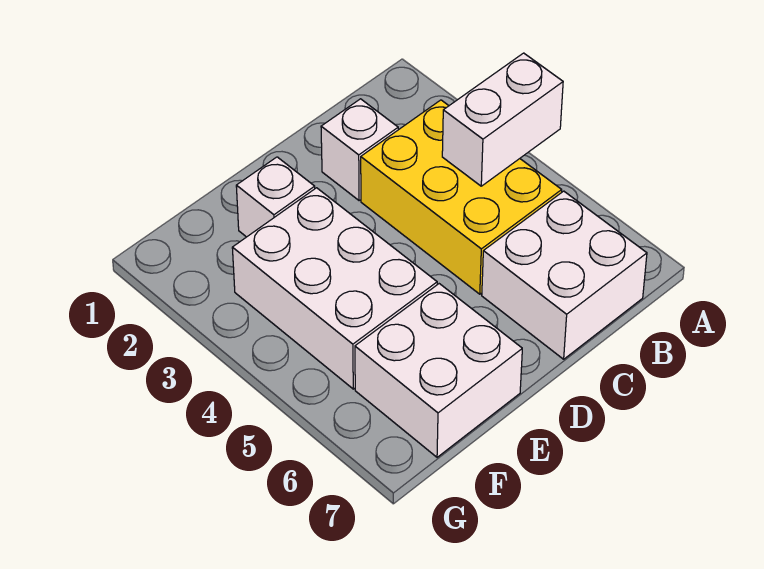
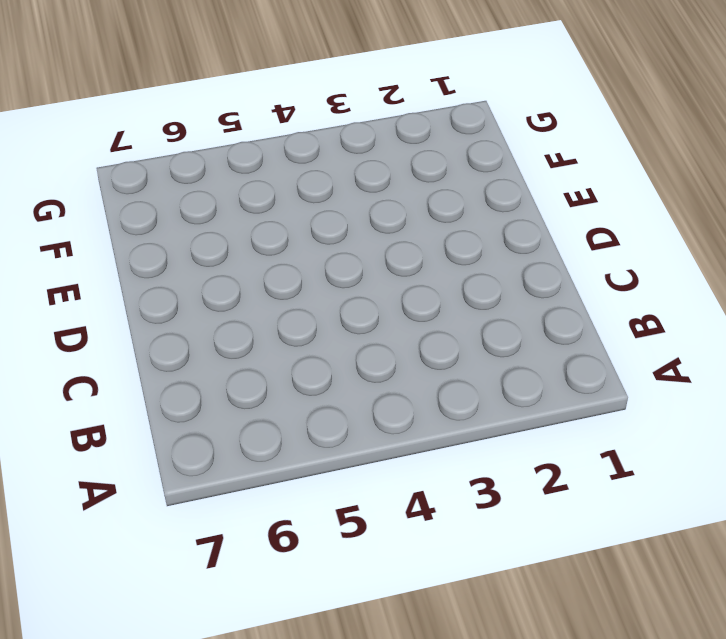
none -> yellow brick B3:C5 level 1
none -> white brick B6:C7 level 1

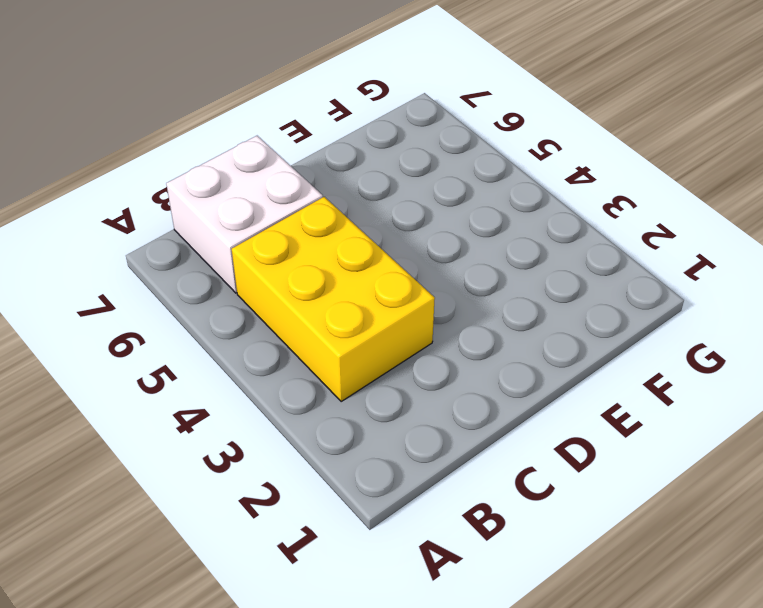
none -> white brick C2 level 1
none -> white brick E2 level 1

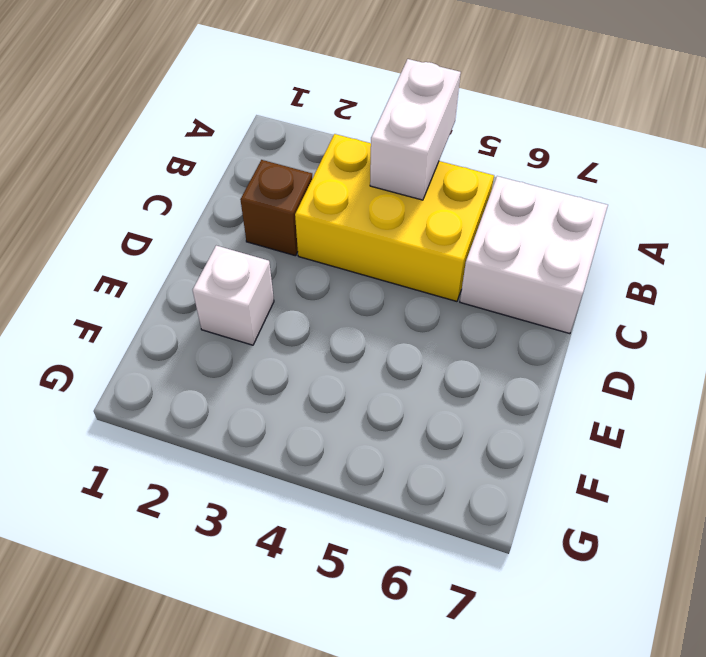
brown brick C2 level 1 -> white brick C2 level 1
none -> white brick E3:F5 level 1
none -> white brick E6:F7 level 1

